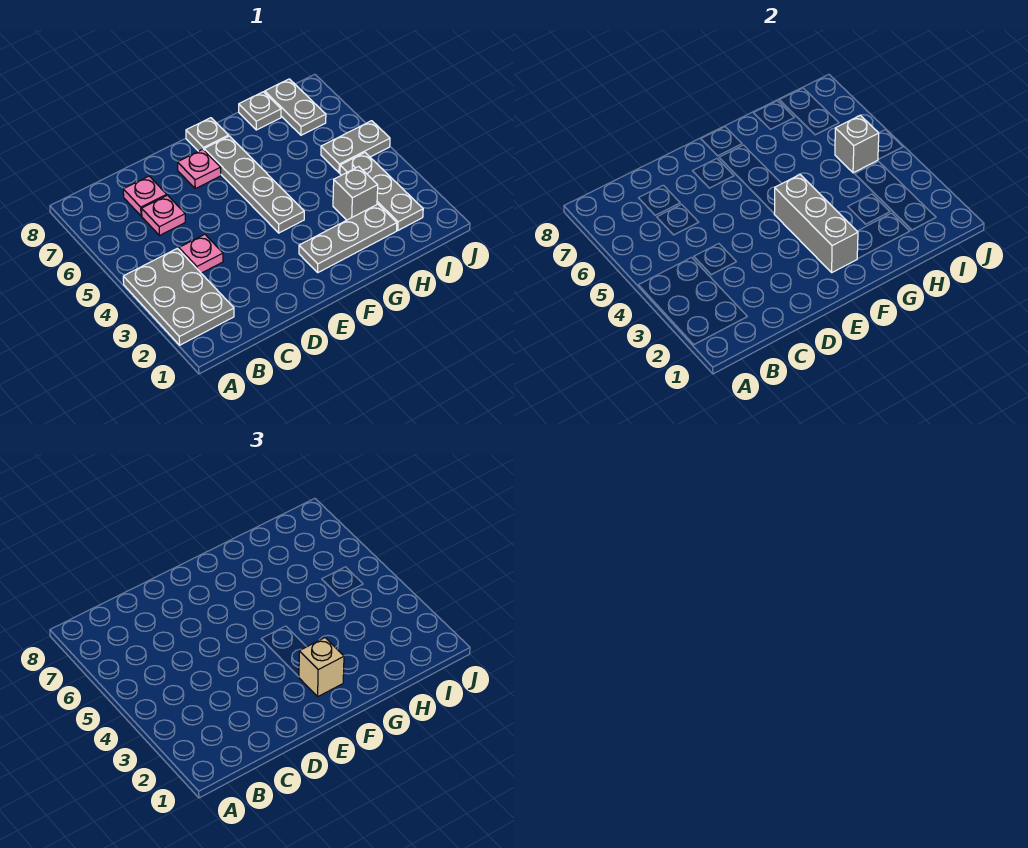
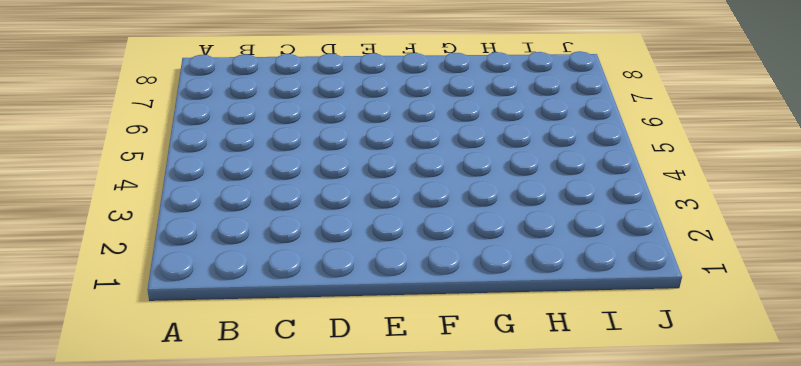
none -> grey plate A2:B4 level 1
none -> pink plate C4 level 1
none -> pink plate C6 level 1

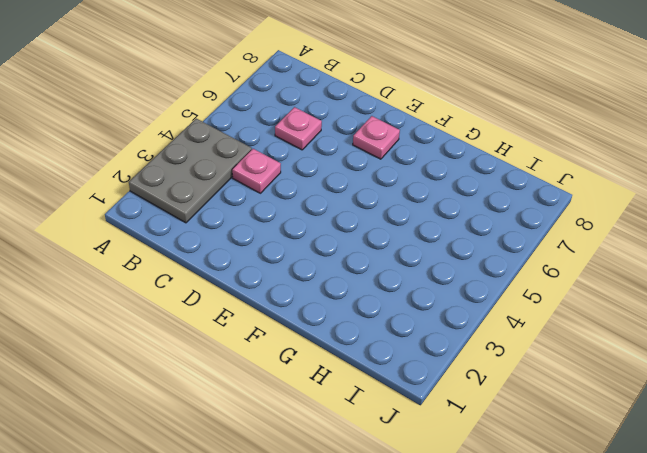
none -> pink plate C7 level 1
none -> grey plate F2:H2 level 1
none -> grey plate F4:F7 level 1

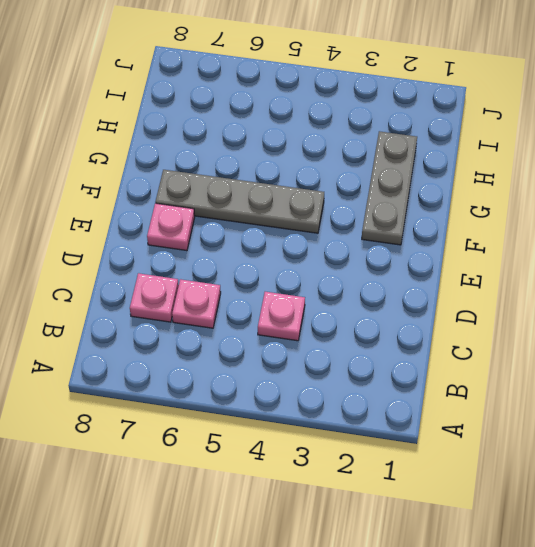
none -> grey plate A2:B4 level 1
none -> grey plate F8 level 1
none -> grey brick H3 level 1

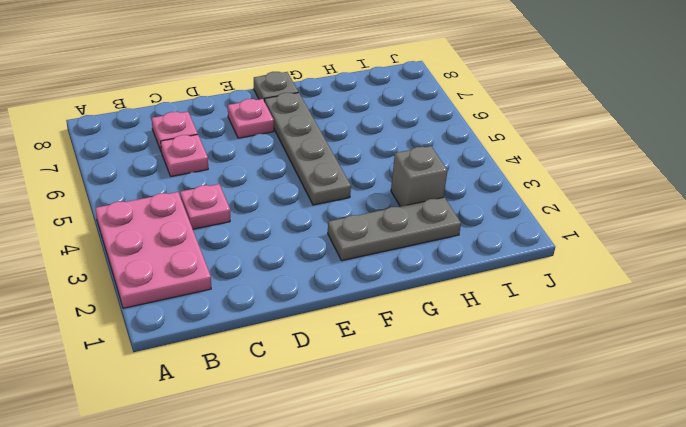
pink plate A2:B4 level 1 -> grey plate A2:B4 level 1
none -> grey plate H8 level 1
none -> grey plate I2:I4 level 1
none -> grey plate I5:J5 level 1

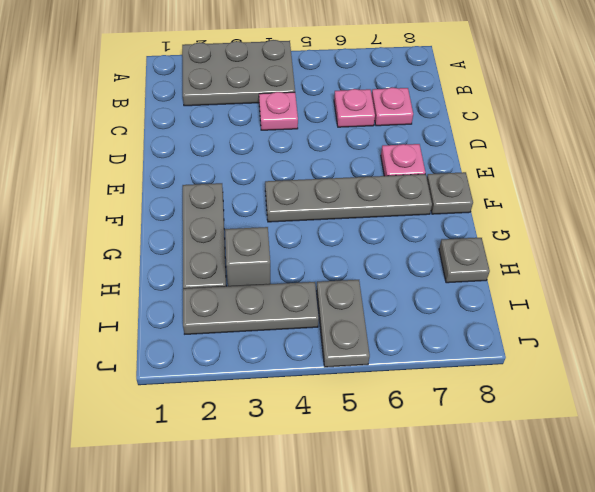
none -> grey plate I7:I8 level 1
none -> grey brick F2:F4 level 2
none -> grey brick I5 level 2

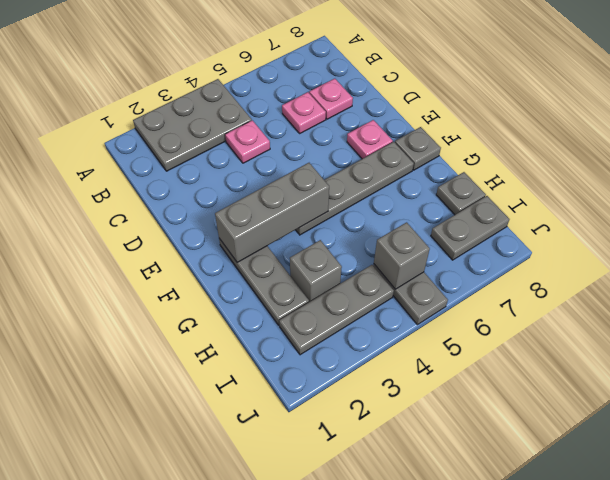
none -> tan brick F2 level 3

